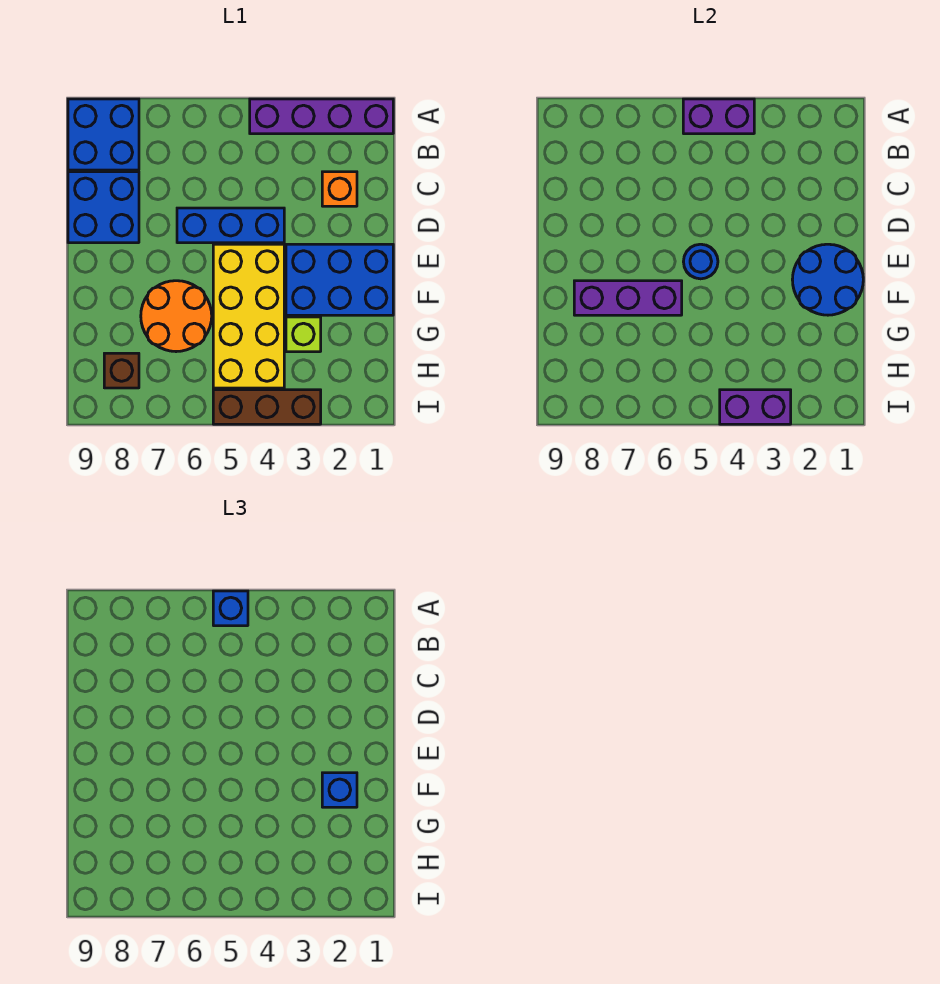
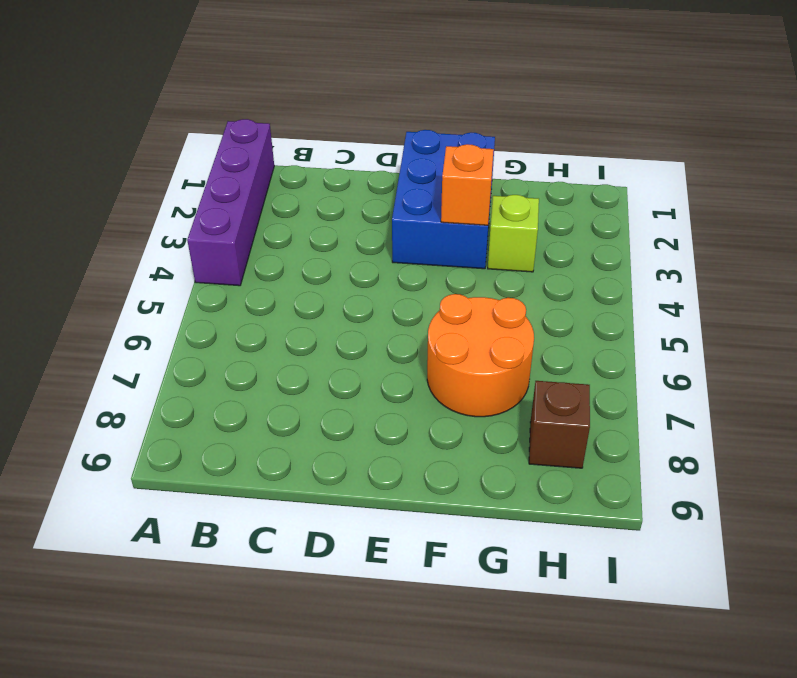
orange brick F3 level 2 -> orange brick C2 level 1
none -> blue brick A8:B9 level 1
none -> blue brick C8:D9 level 1
none -> blue brick D4:D6 level 1

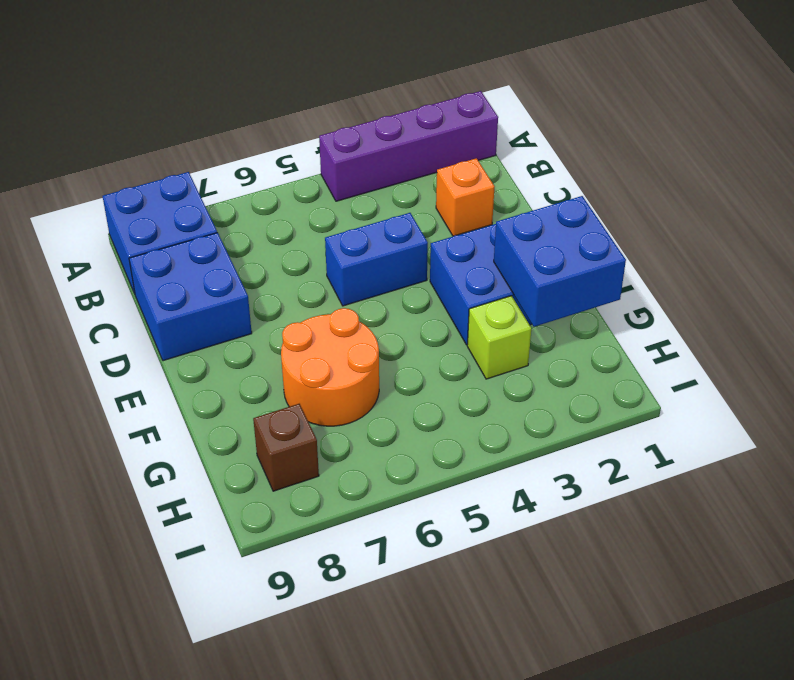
blue brick D4:D5 level 1 -> blue brick D4:D6 level 1
blue brick F1:G2 level 2 -> blue round brick E1:F2 level 2
none -> yellow brick E4:H5 level 1
none -> brown brick I3:I5 level 1
none -> purple brick A4:A5 level 2

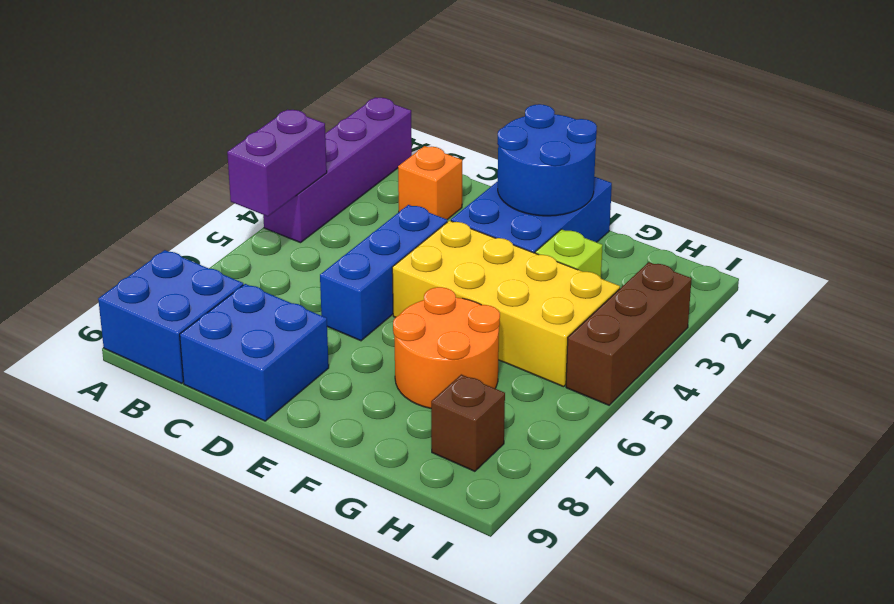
none -> blue round brick E5 level 2
none -> purple brick F6:F8 level 2
none -> purple brick I3:I4 level 2

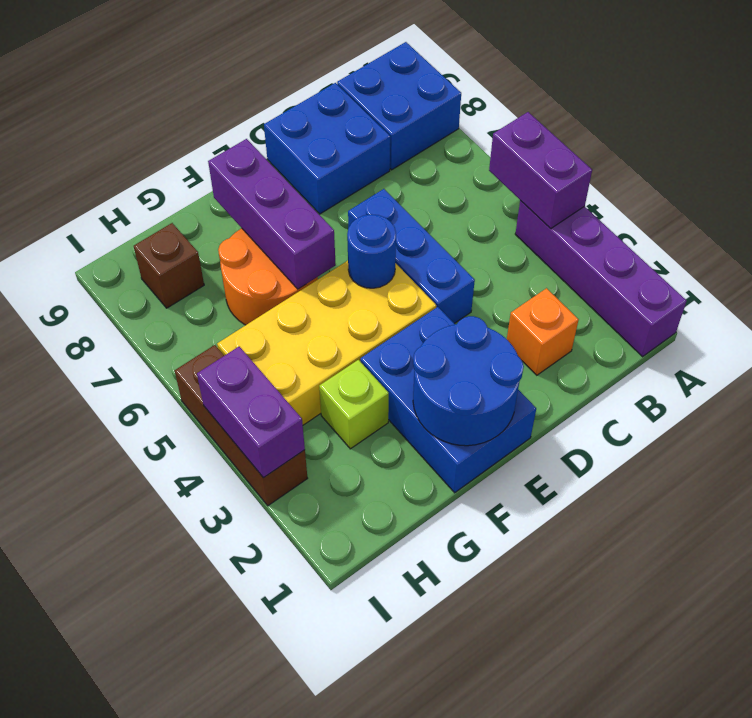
none -> blue brick A5 level 3
none -> blue brick F2 level 3

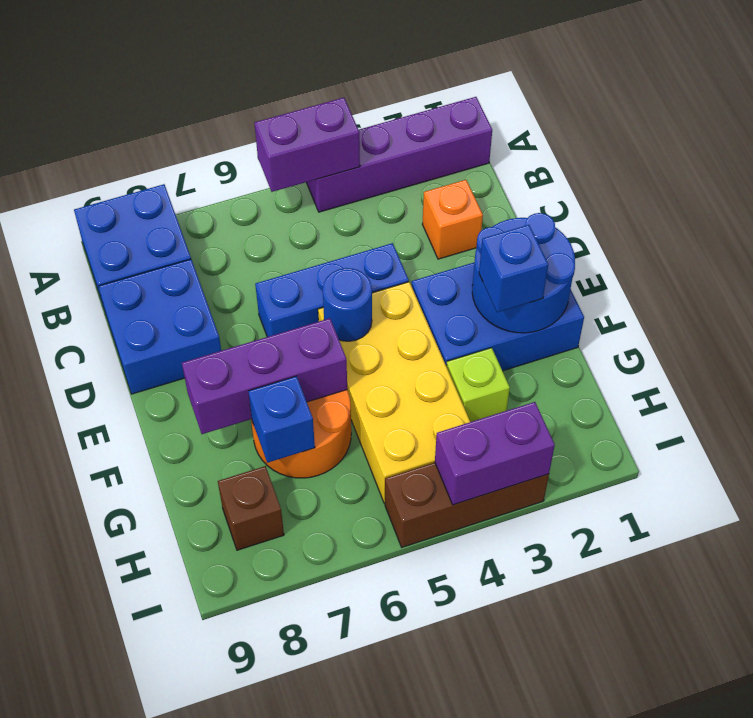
blue brick G7 level 2 -> blue brick A5 level 3

